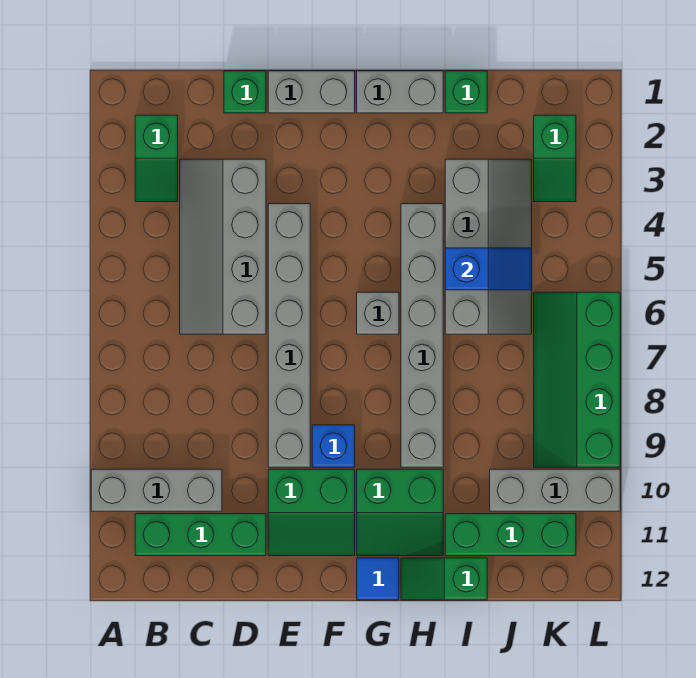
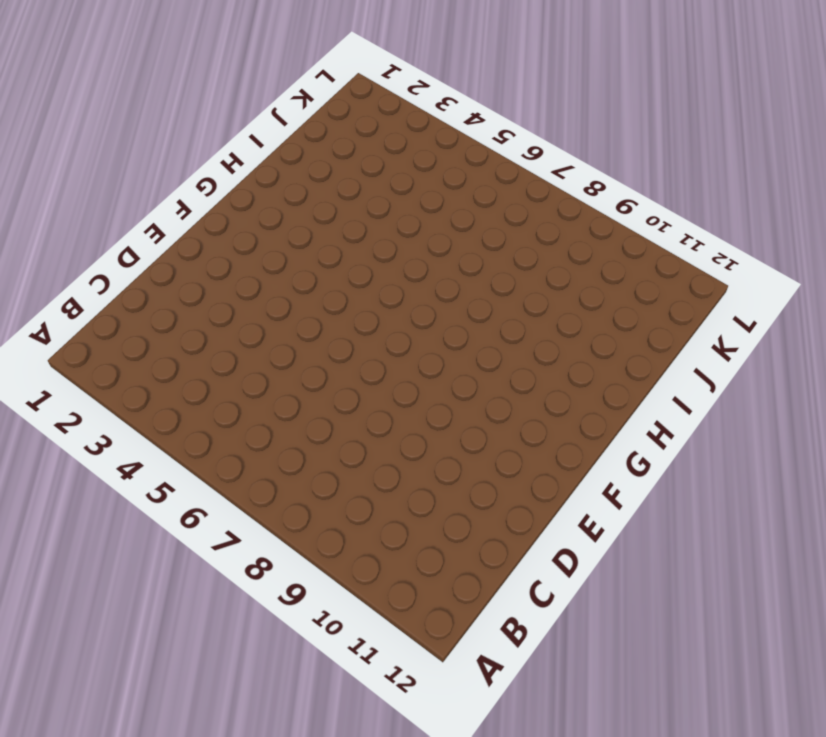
none -> grey brick A10:C10 level 1
none -> green slope B2:B3 level 1 top 2
none -> green brick B11:D11 level 1

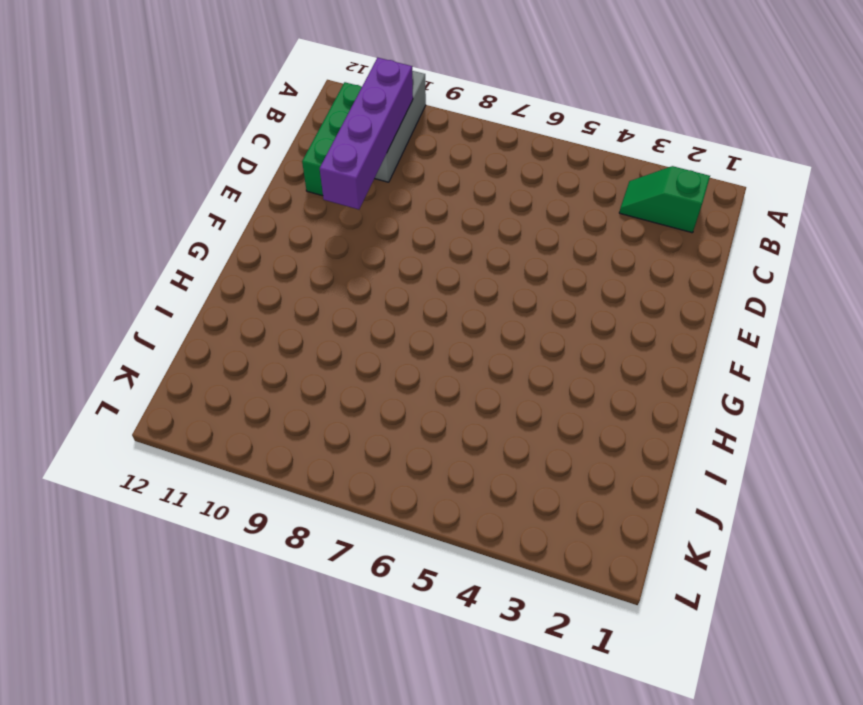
purple brick B10:E10 level 2 -> none
none -> grey slope C3:D6 level 1 top D
none -> green brick D1 level 1
none -> grey brick E1:F1 level 1

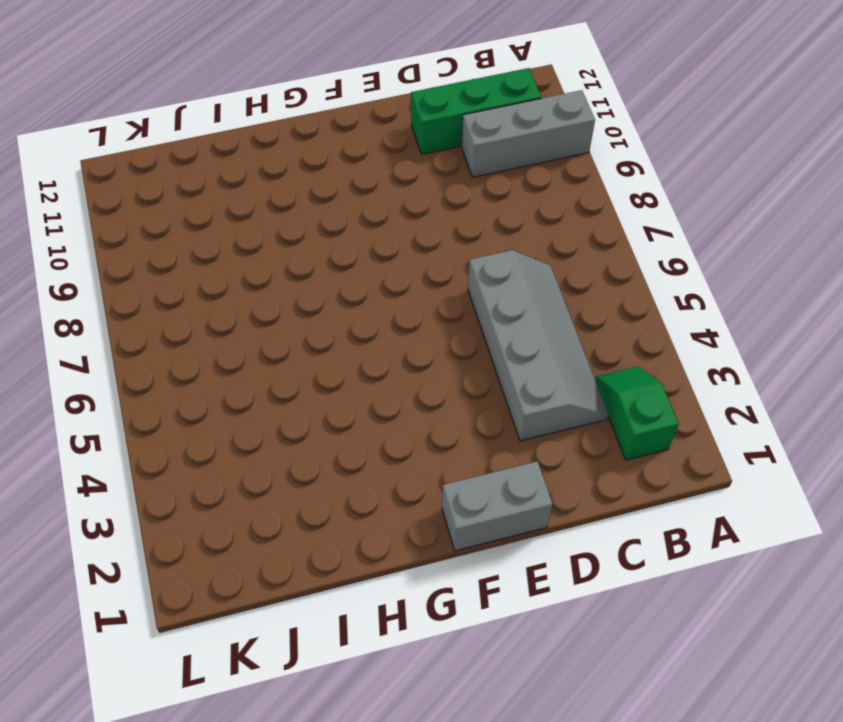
none -> green brick D1 level 1
none -> grey brick E4:E9 level 1
none -> green slope E10:F11 level 1 top 10

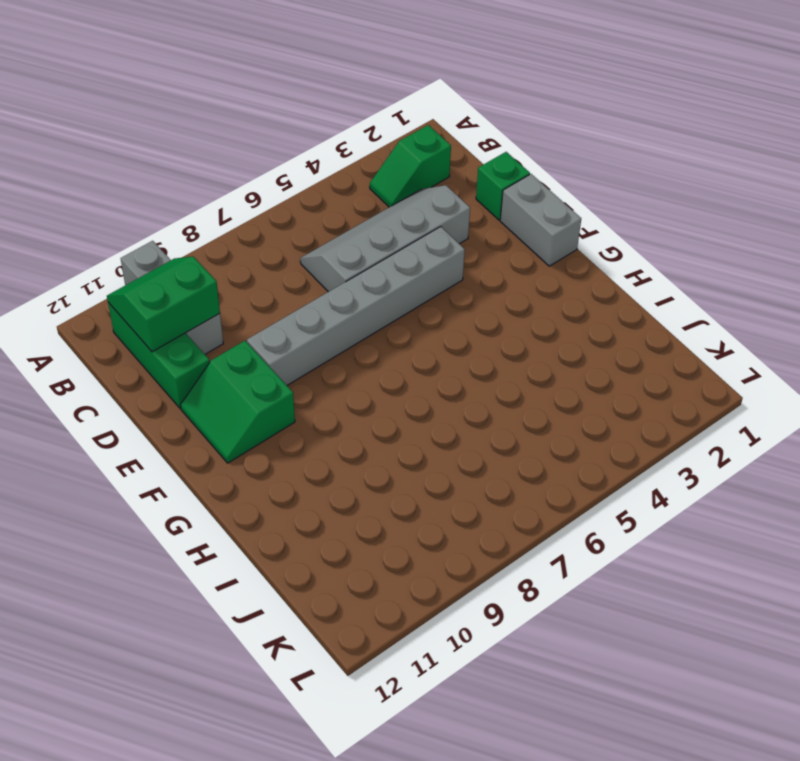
green slope B10:C11 level 2 top C -> green slope G10:H11 level 1 top 10
none -> blue brick F9 level 1
none -> grey brick G1:H1 level 1
none -> grey brick G6 level 1

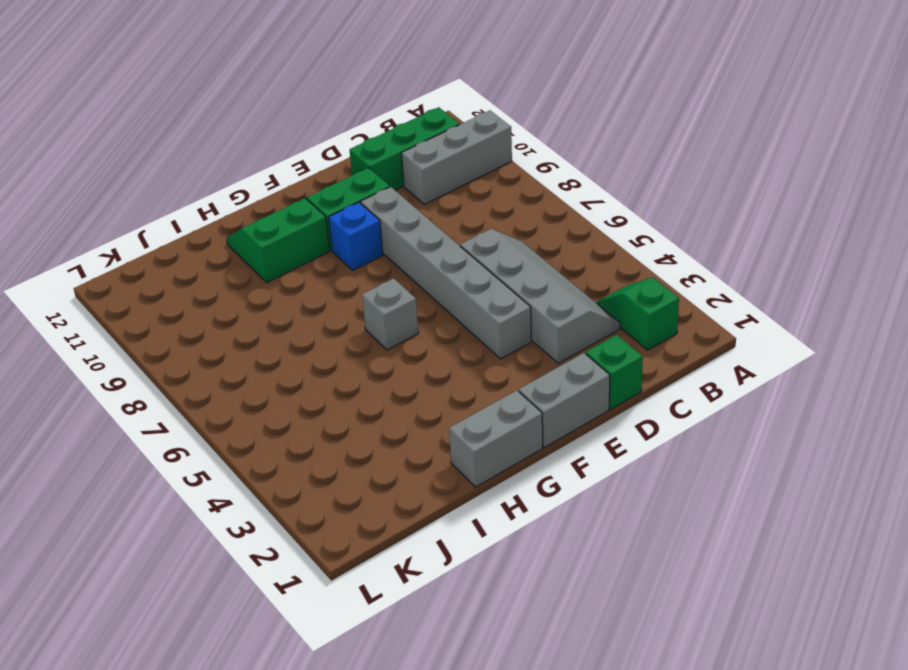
none -> blue tile G12 level 1
none -> grey brick H4:H9 level 1
none -> green slope H12:I12 level 1 top I

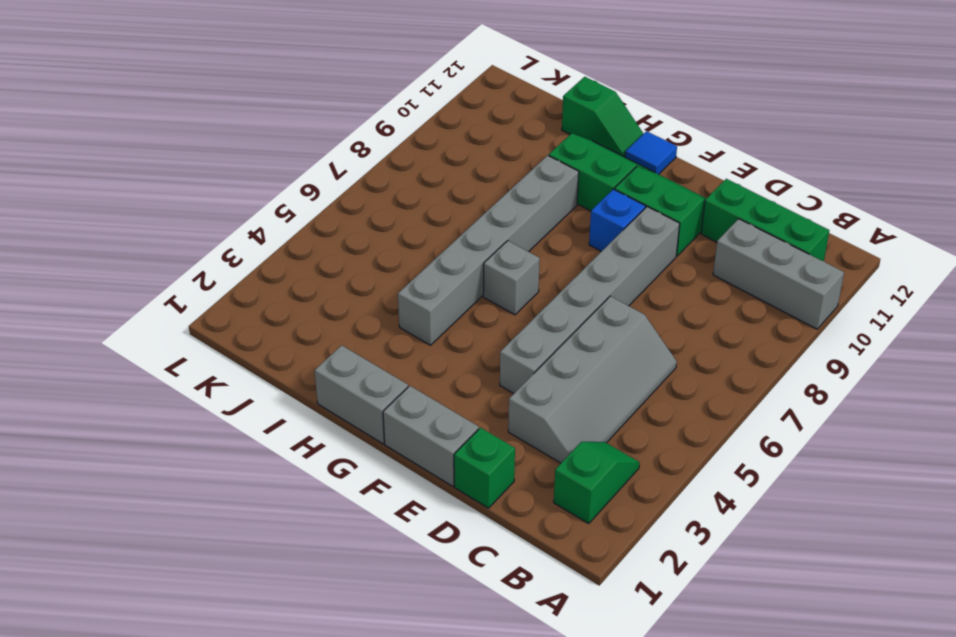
none -> green brick I1 level 1
none -> grey slope I3:J6 level 1 top I
none -> green brick I11:K11 level 1

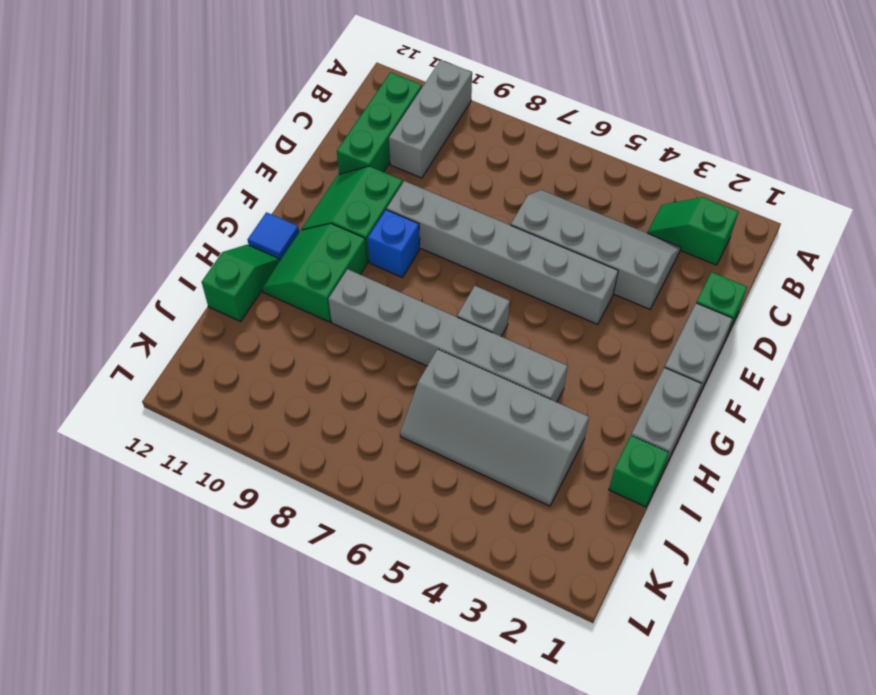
none -> green brick I11:K11 level 1
none -> grey brick J10:L10 level 1
none -> green slope K2:K3 level 1 top 2

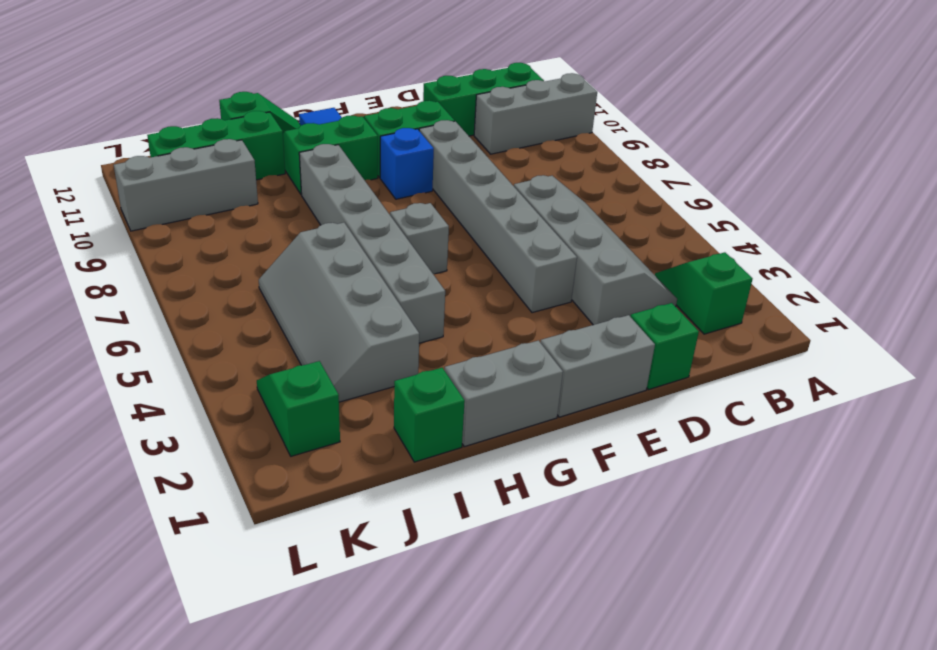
none -> green slope K6:L9 level 1 top L
none -> blue slope I5:J5 level 2 top I

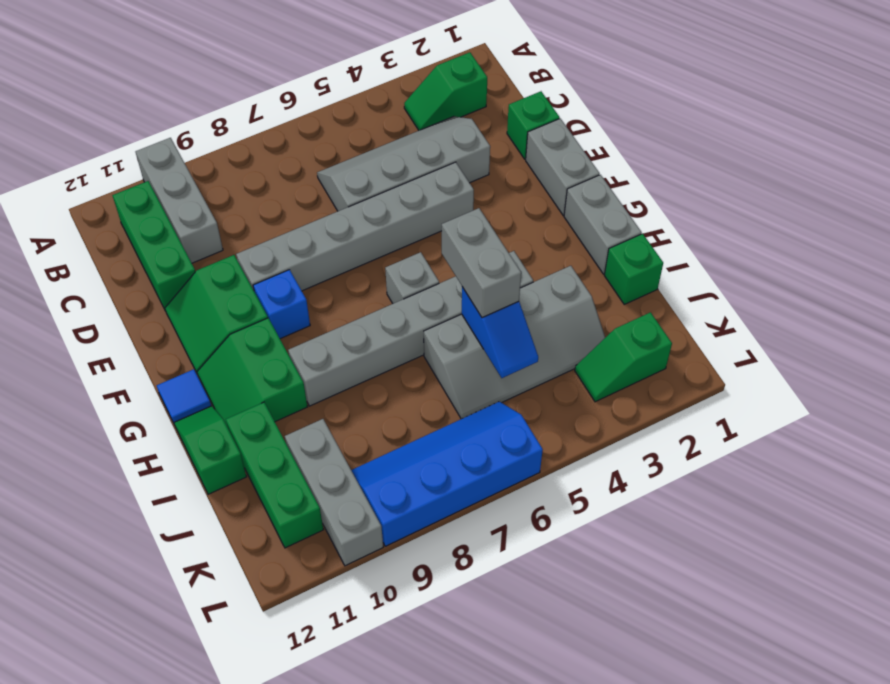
grey brick H5:I5 level 3 -> none
blue slope K6:L9 level 1 top L -> green slope K6:L9 level 1 top L

